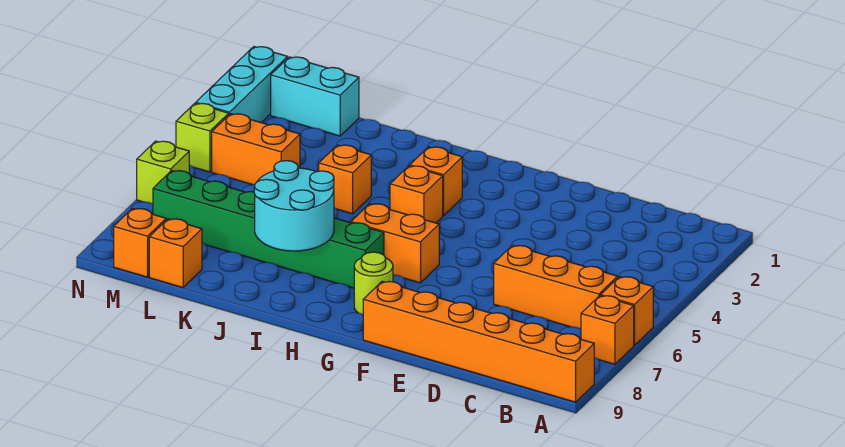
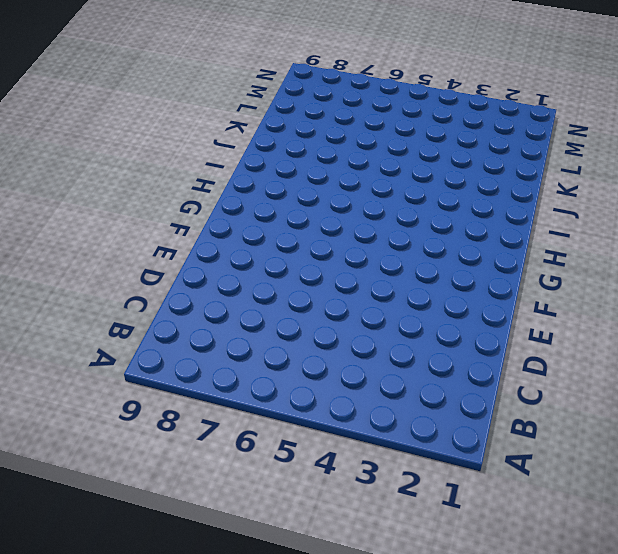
none -> orange brick A6 level 1
none -> orange brick A7 level 1
none -> orange brick A9:F9 level 1

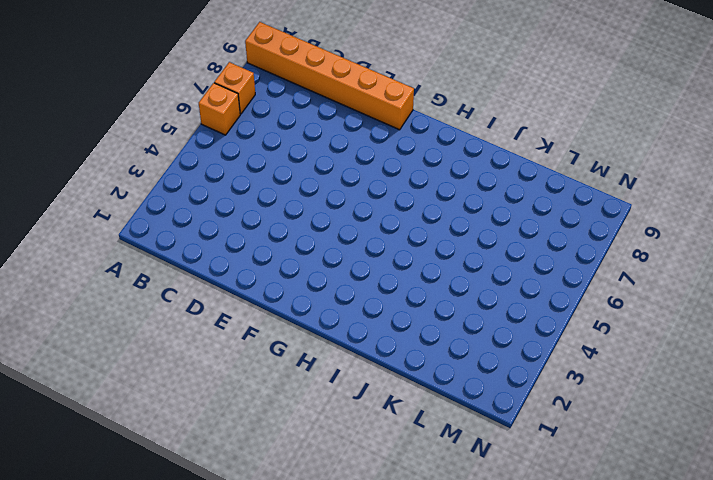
none -> orange brick B6:D6 level 1
none -> orange brick G6:H6 level 1
none -> lime round brick G8 level 1

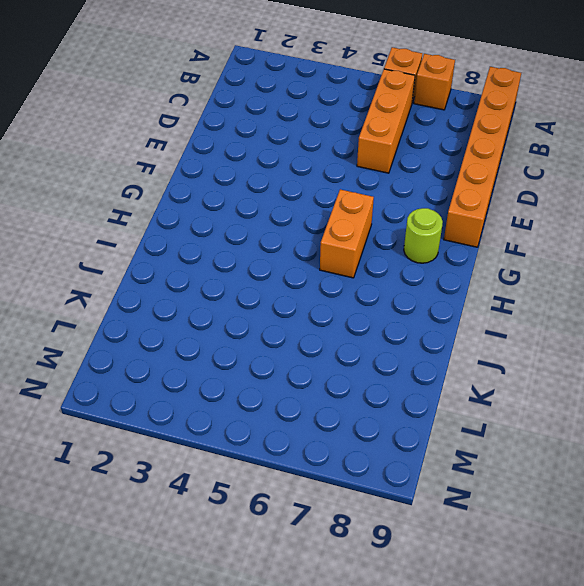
none -> orange brick H3 level 1
none -> orange brick H4 level 1
none -> green brick H7:M7 level 1

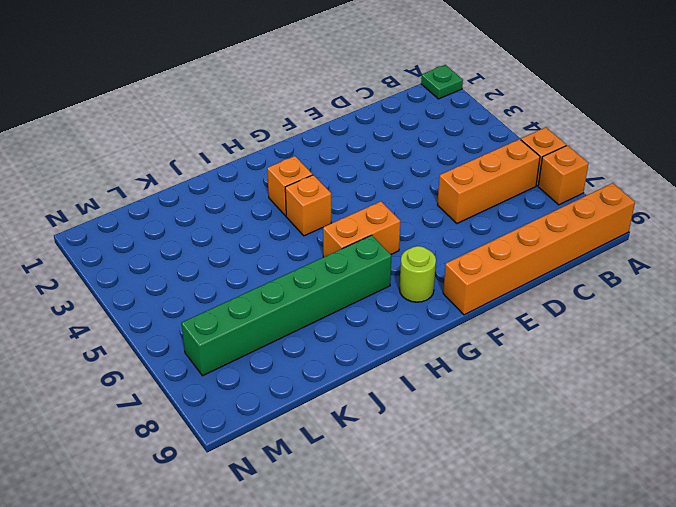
green plate A1 level 1 -> none
none -> orange brick J4 level 1
none -> cyan brick L1:M1 level 1
none -> orange brick L4:M4 level 1

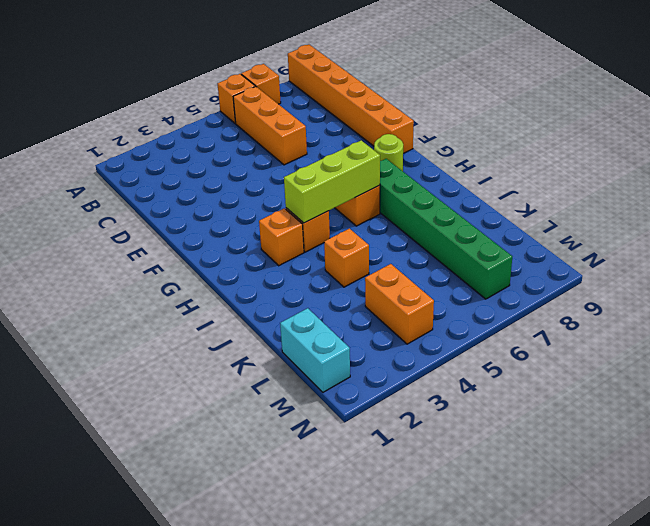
lime brick H4:H6 level 2 -> none
none -> orange brick L9 level 1
none -> orange brick M9 level 1
none -> cyan brick N1:N3 level 1

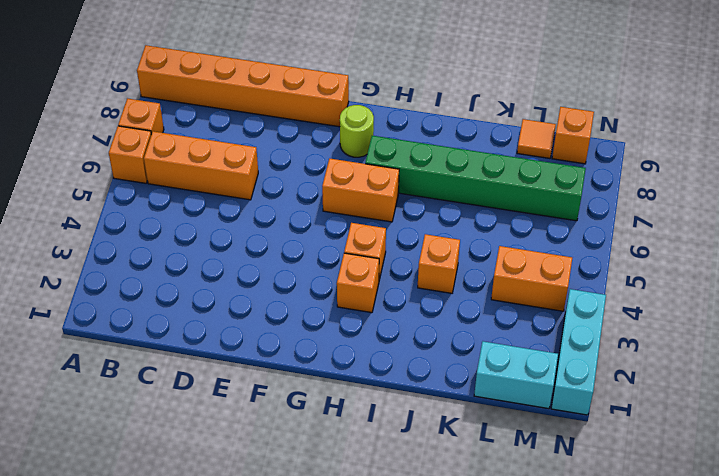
orange tile L9 level 1 -> orange brick L9 level 1
none -> lime brick N4 level 1
none -> lime brick N6 level 1
none -> cyan round brick I7:J8 level 2

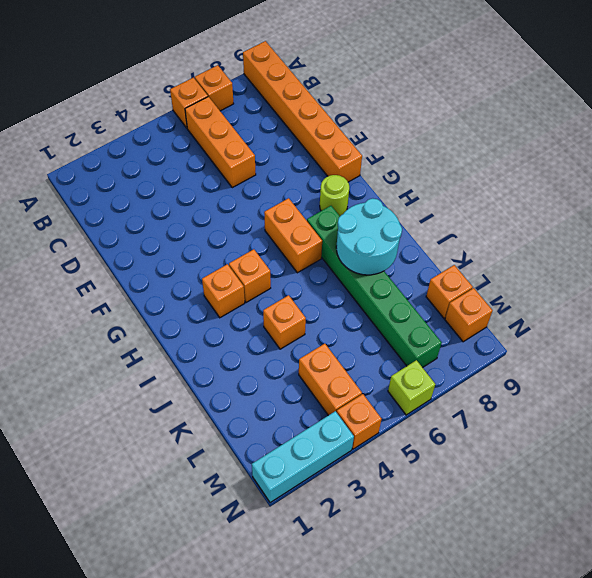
orange brick N4 level 1 -> lime brick N4 level 1
none -> cyan brick L1:M1 level 1

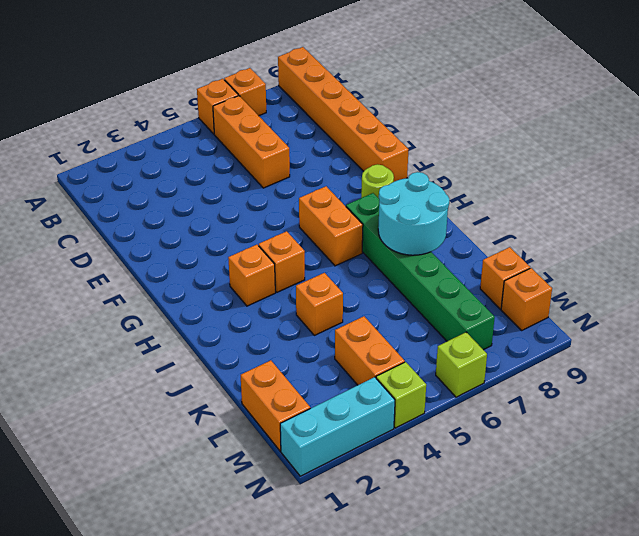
orange brick L1:M1 level 1 -> cyan brick L1:M1 level 1

